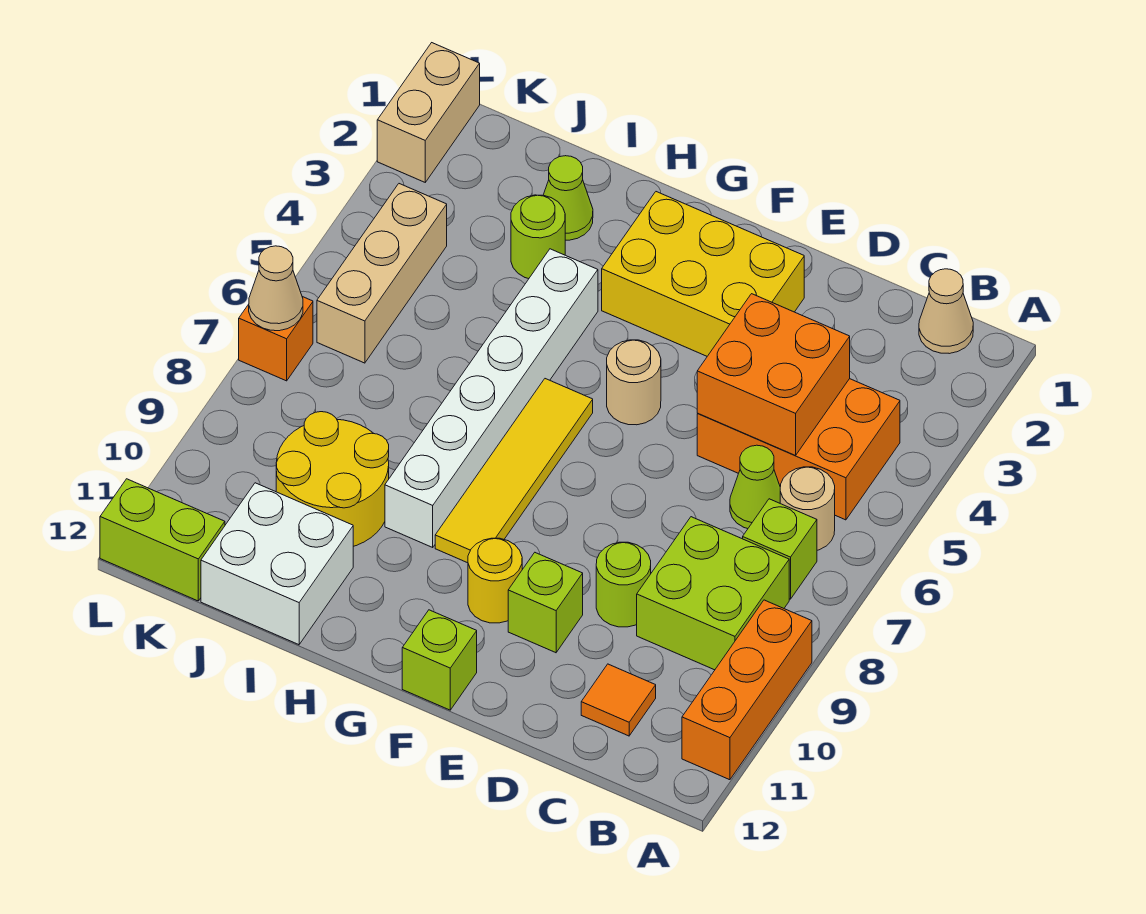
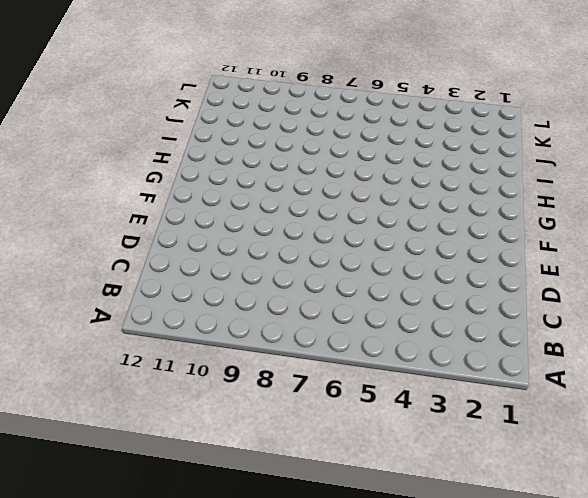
none -> orange brick A9:A11 level 1
none -> tan cone B1 level 1
none -> orange brick B4:D5 level 1

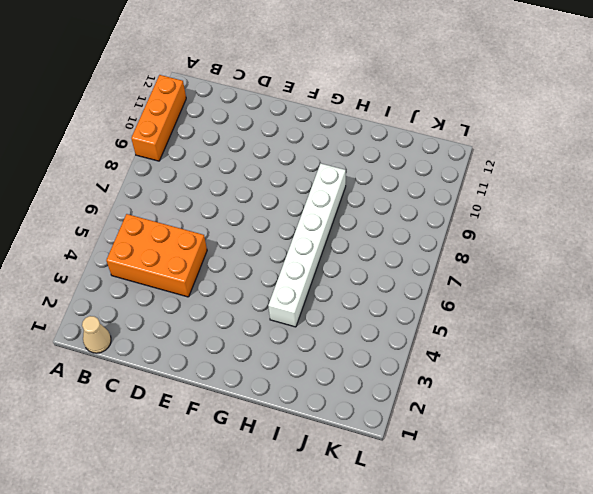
none -> tan round brick B6 level 1
none -> lime brick B7 level 1
none -> lime brick B8:C9 level 1

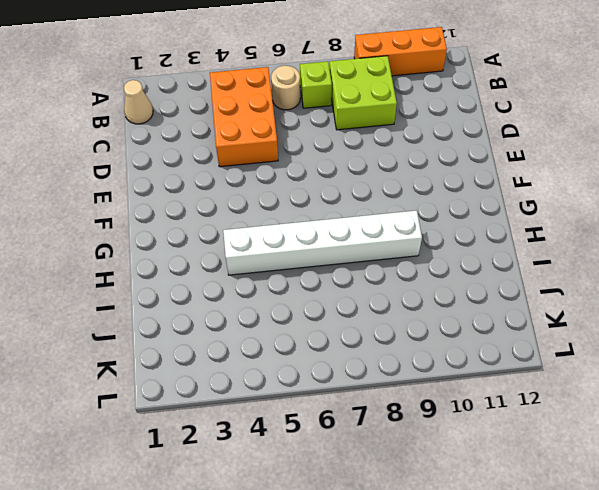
none -> lime cone C6 level 1
none -> orange tile C11 level 1
none -> lime round brick D9 level 1

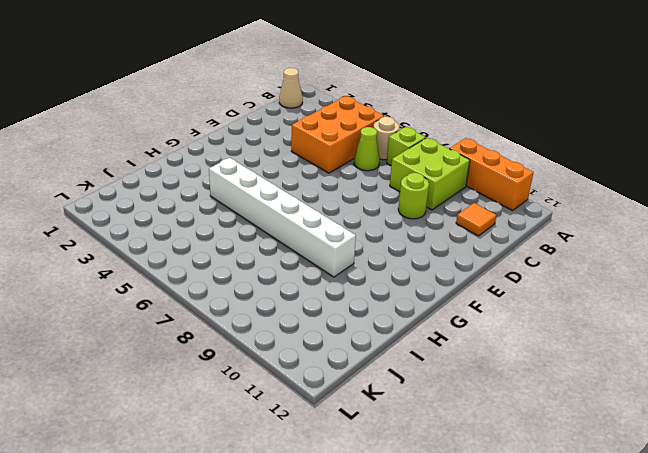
none -> yellow brick E2:G3 level 1
none -> lime brick E10 level 1
none -> tan round brick F5 level 1

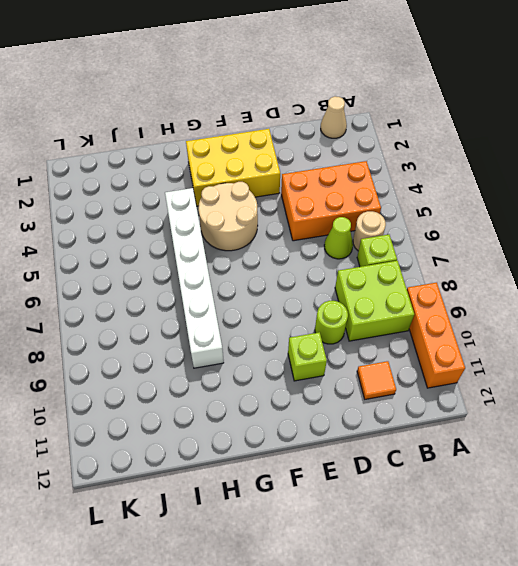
tan round brick F4:G5 level 1 -> tan round brick F5 level 1
none -> yellow round brick F10 level 1
none -> lime brick F12 level 1
none -> yellow tile G6:G9 level 1

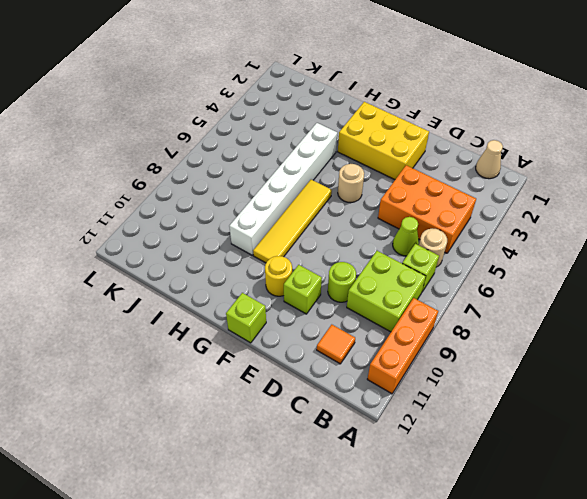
none -> lime cone I2 level 1
none -> lime round brick I3 level 1
none -> yellow round brick I9:J10 level 1

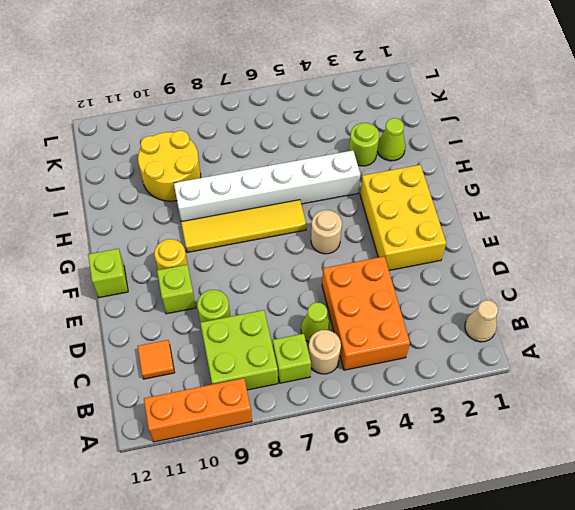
none -> white brick I11:J12 level 1
none -> tan brick K4:K6 level 1
none -> lime brick K12:L12 level 1

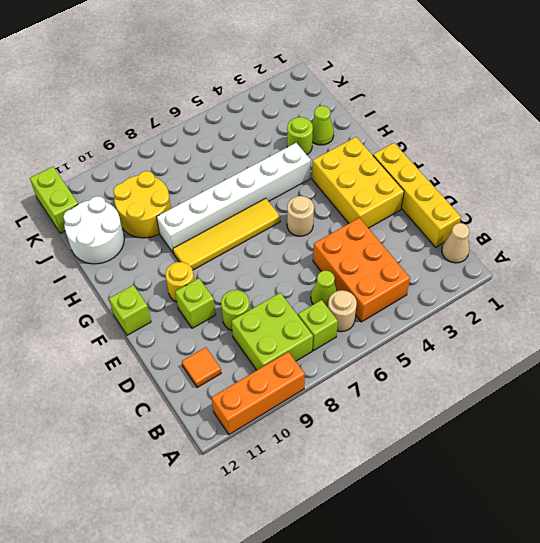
yellow brick C1:F1 level 1 -> none
white round brick I11:J12 level 1 -> white brick I11:J12 level 1
none -> tan brick K4:K6 level 1
none -> tan brick L1:L2 level 1
none -> orange brick L7 level 1

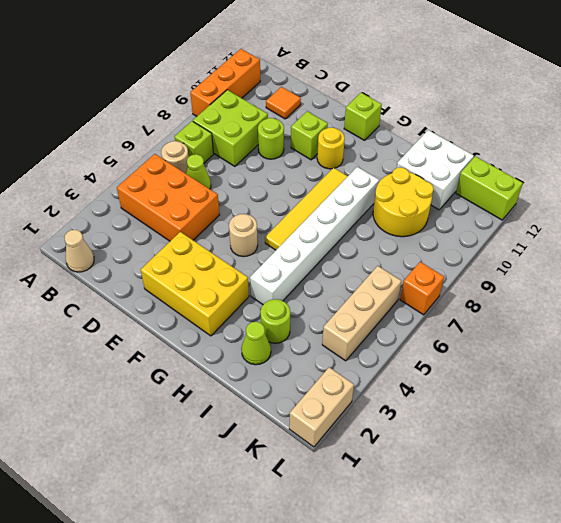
none -> orange brick C4:D5 level 2
none -> tan cone L7 level 2

